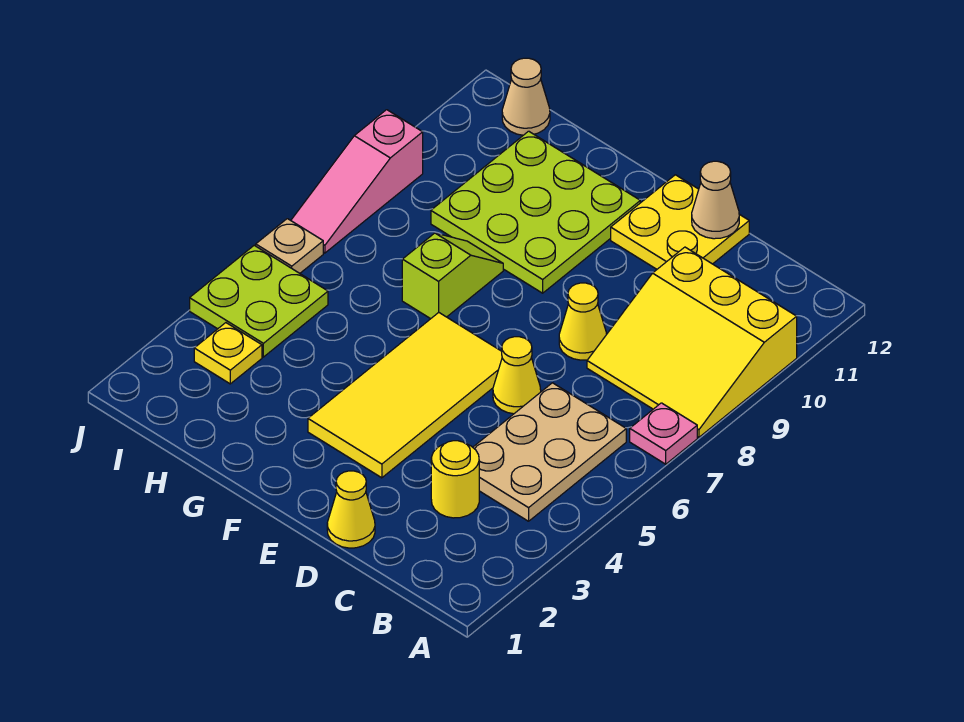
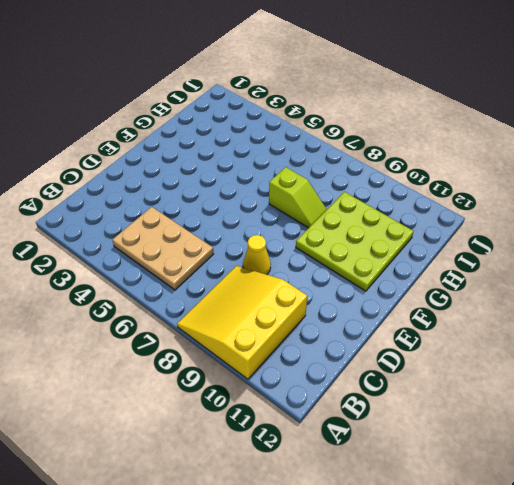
none -> pink plate A7 level 1
none -> yellow round brick C3 level 1
none -> yellow cone D1 level 1

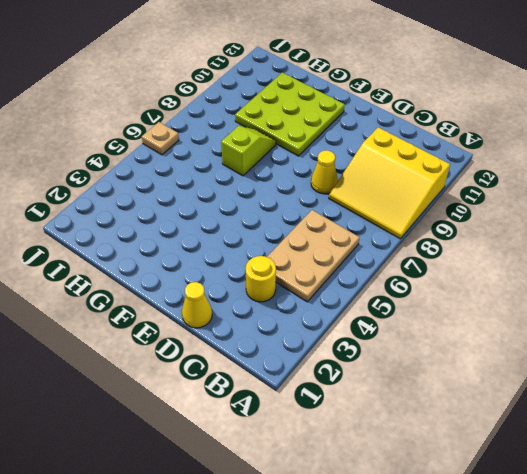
none -> pink plate A7 level 1
none -> yellow cone D6 level 1
none -> yellow plate D11:E12 level 1

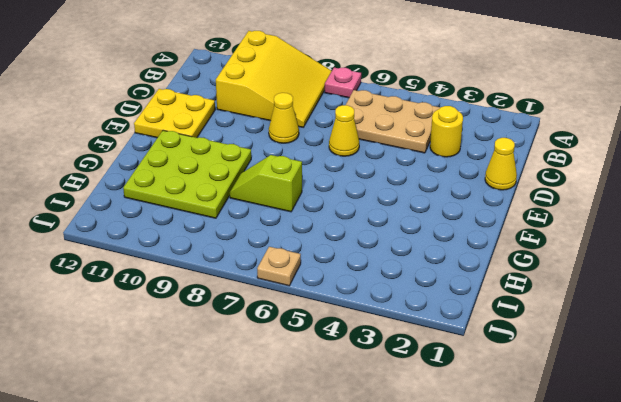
none -> yellow tile E3:F6 level 1
none -> yellow plate I3 level 1
none -> lime plate I4:J5 level 1

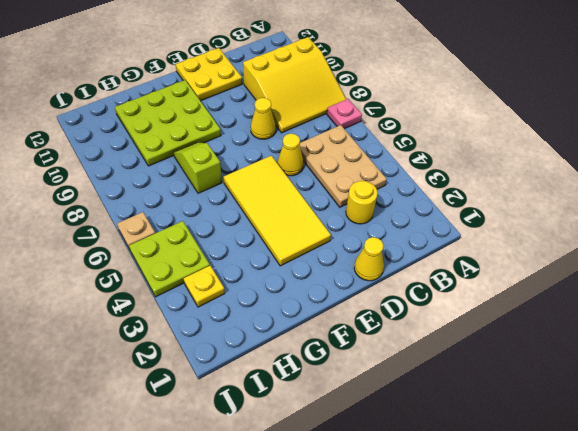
none -> tan cone I12 level 1
none -> pink slope J7:J9 level 1 top 9
none -> tan cone D12 level 2

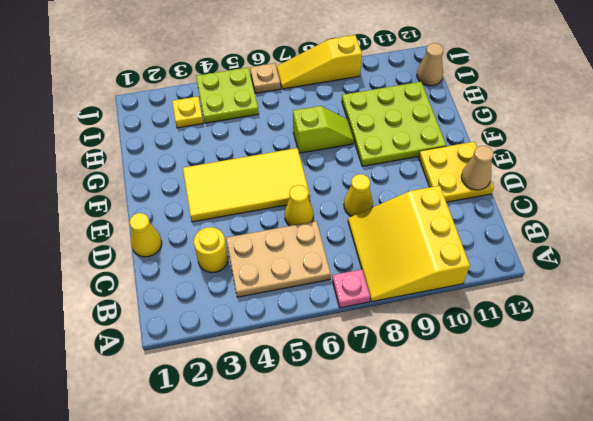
yellow slope J7:J9 level 1 top 9 -> pink slope J7:J9 level 1 top 9

